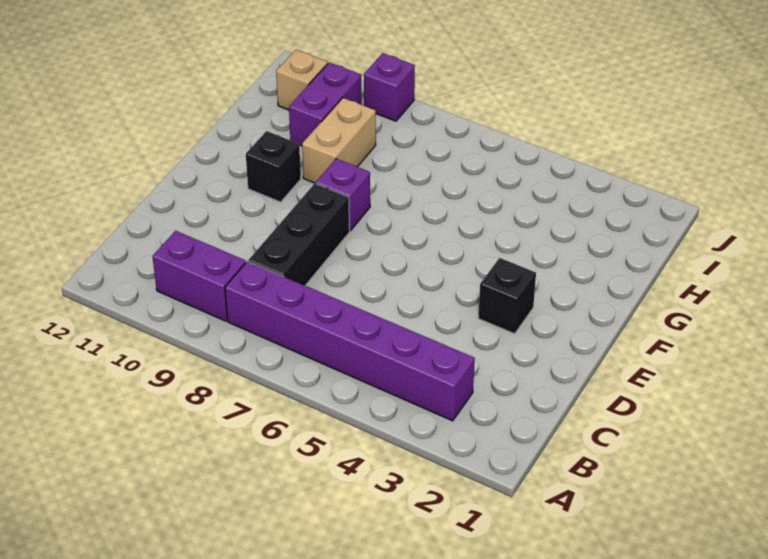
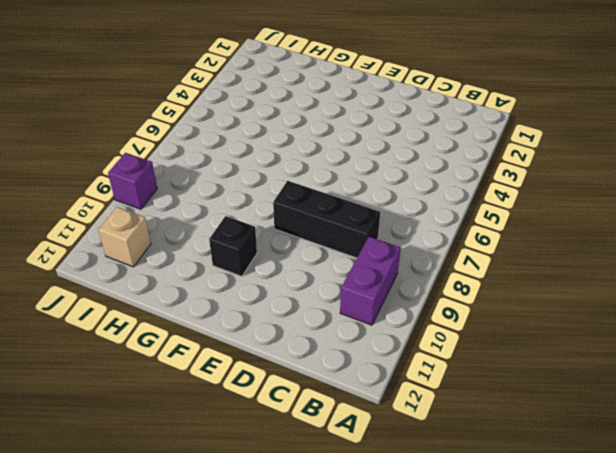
none -> purple brick B3:B8 level 1
none -> black brick E3 level 1

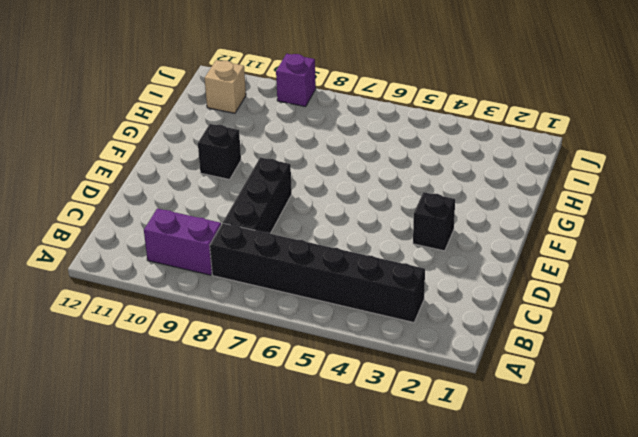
black brick B3:B8 level 1 -> purple brick B3:B8 level 1
none -> purple brick F8 level 1
none -> tan brick G9:H9 level 1

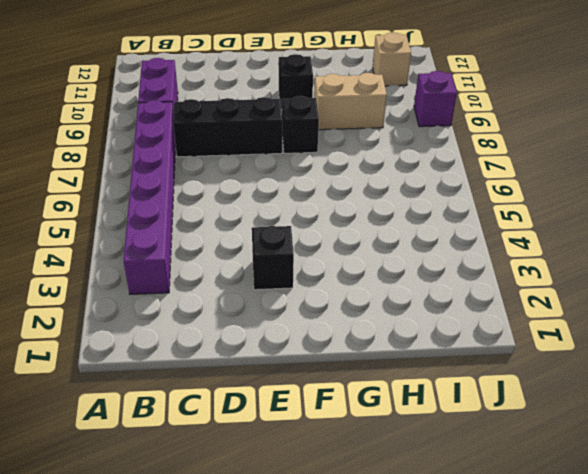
black brick F8 level 1 -> purple brick F8 level 1
none -> purple brick H10:I10 level 1

